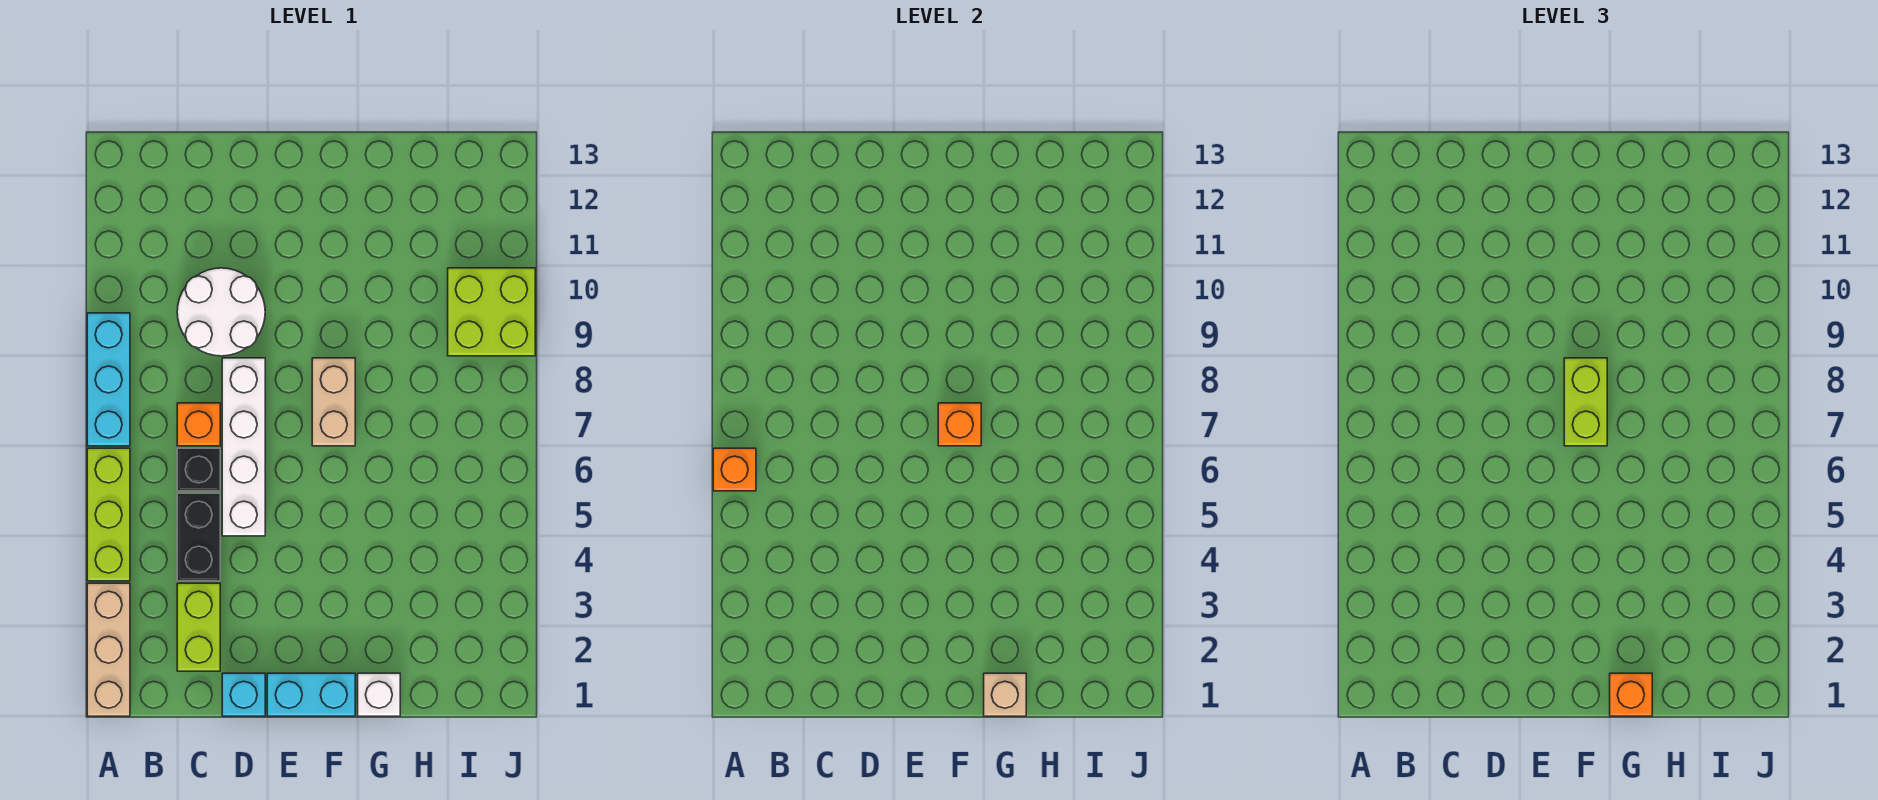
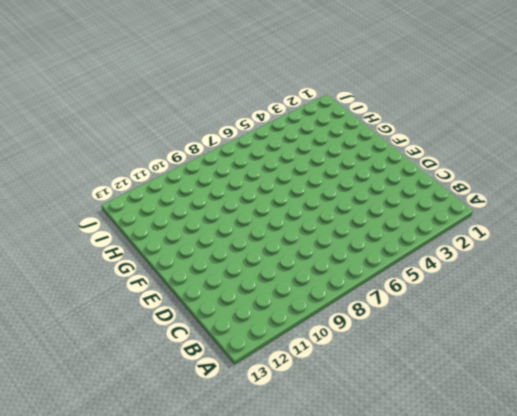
none -> tan brick A1:A3 level 1
none -> lime brick A4:A6 level 1
none -> cyan brick A7:A9 level 1

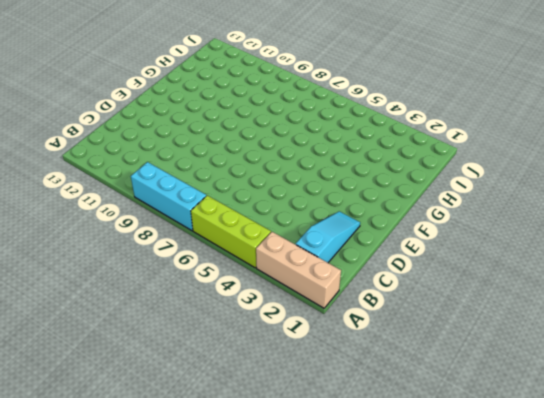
cyan slope B2:D2 level 1 top B -> lime brick C2:C3 level 1
none -> black brick C4:C5 level 1
none -> black brick C6 level 1
none -> orange brick C7 level 1

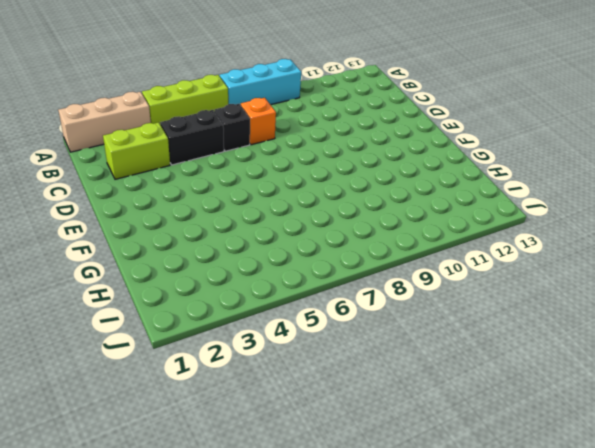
none -> white round brick C9:D10 level 1
none -> cyan brick D1 level 1
none -> white brick D5:D8 level 1

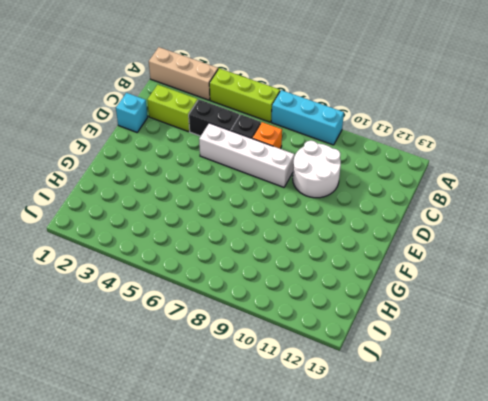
none -> cyan brick E1:F1 level 1
none -> tan brick F7:F8 level 1
none -> white brick G1 level 1

